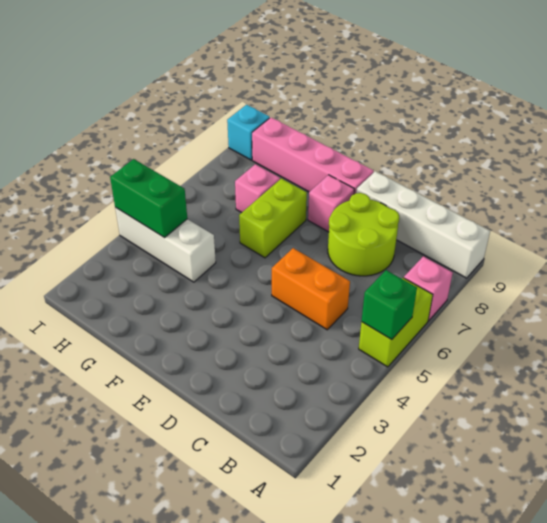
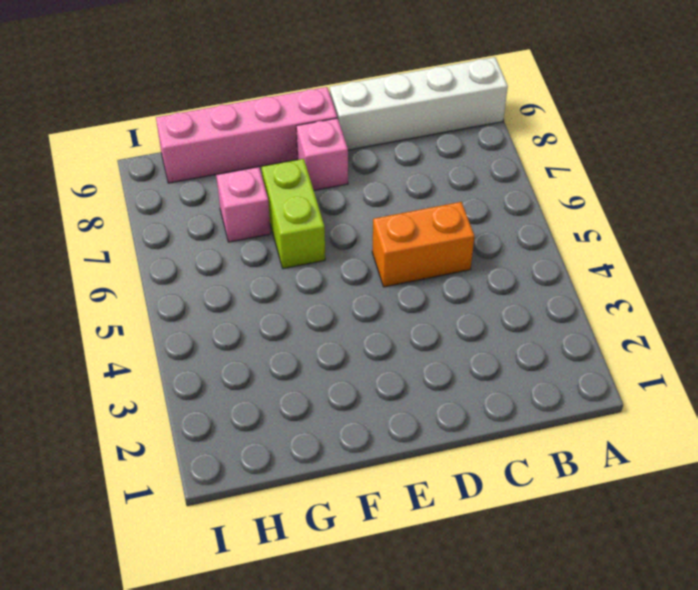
none -> lime brick A5:A6 level 1
none -> pink brick A7 level 1
none -> lime round brick C7:D8 level 1

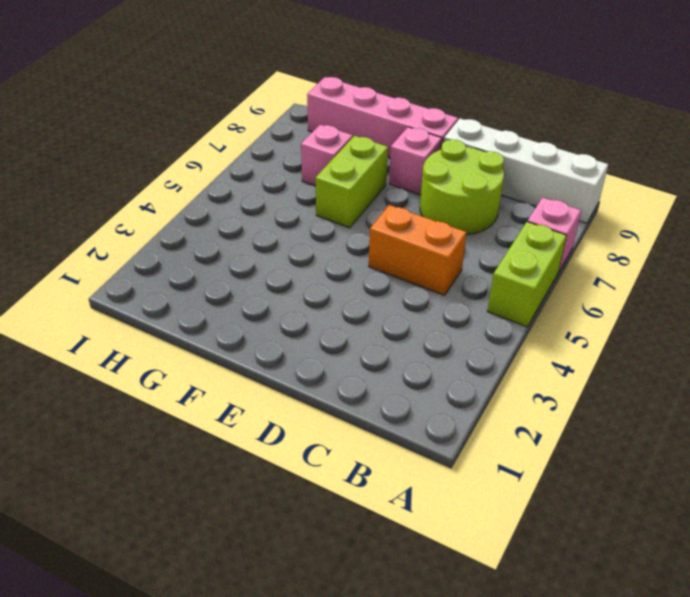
none -> white brick G4:I4 level 1
none -> cyan brick I9 level 1
none -> green brick A5 level 2

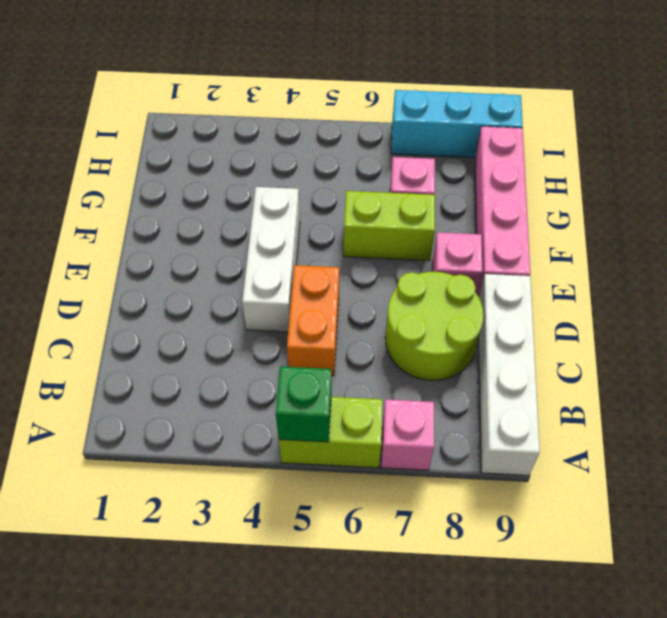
white brick D4:F4 level 1 -> white brick G4:I4 level 1
cyan brick I7:I9 level 1 -> cyan brick I9 level 1
none -> green brick H4:I4 level 2

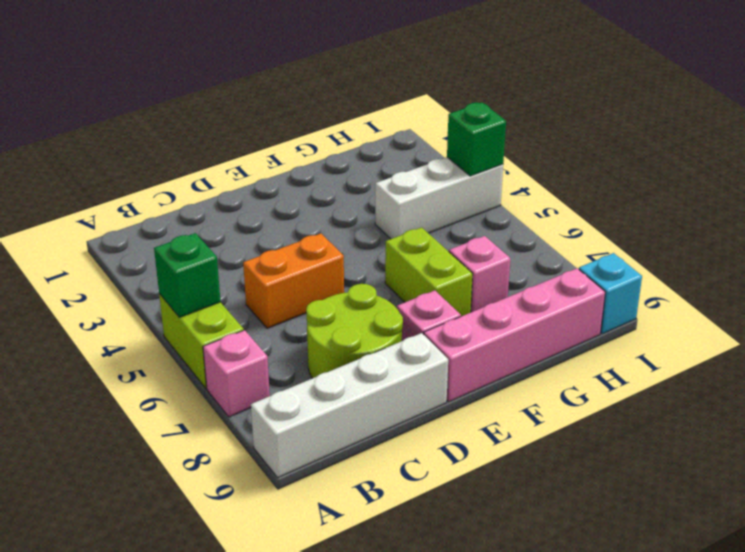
green brick I4 level 2 -> green brick H4:I4 level 2

